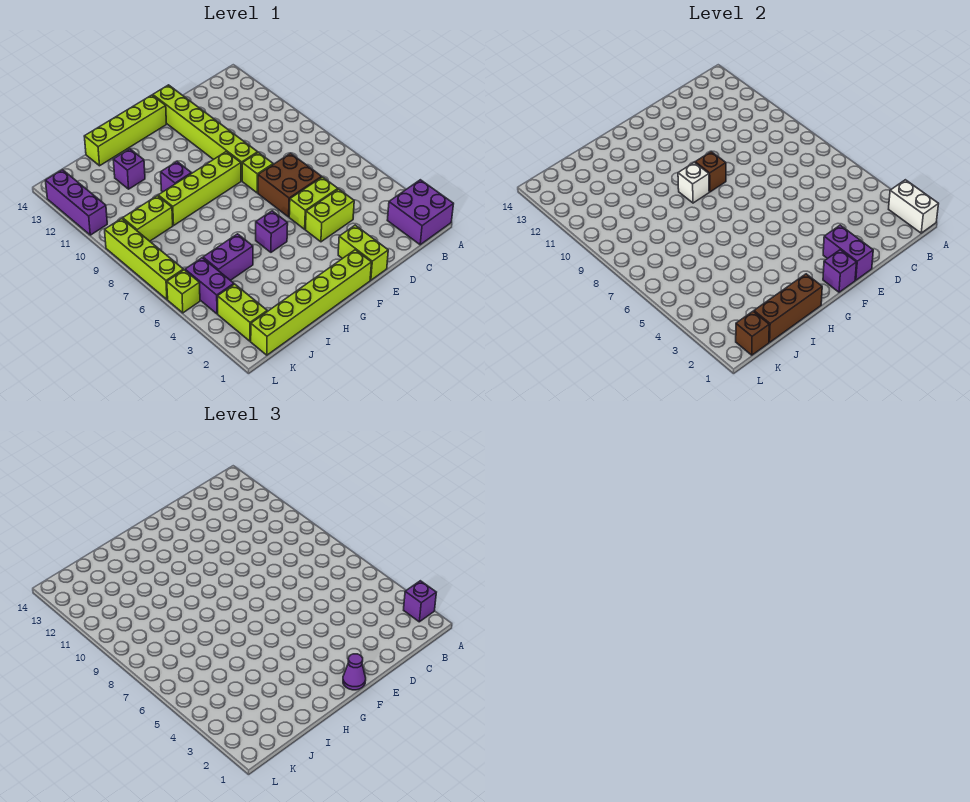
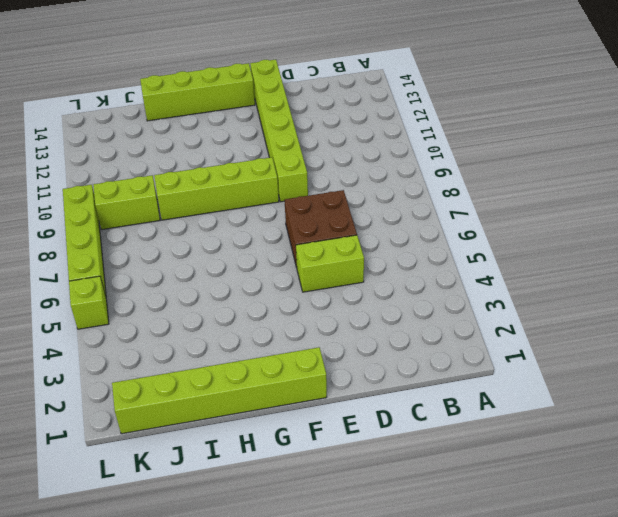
none -> purple brick A1:B2 level 1
none -> lime brick D4:E4 level 1
none -> lime brick E1:E2 level 1

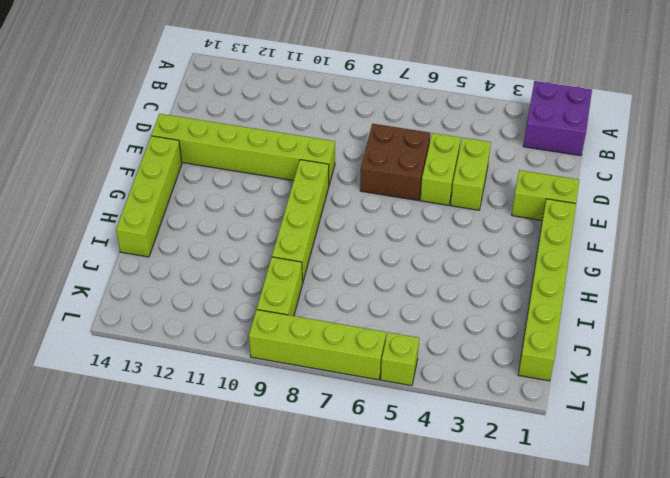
none -> lime brick E8 level 1
none -> purple brick G5 level 1
none -> purple brick H10 level 1

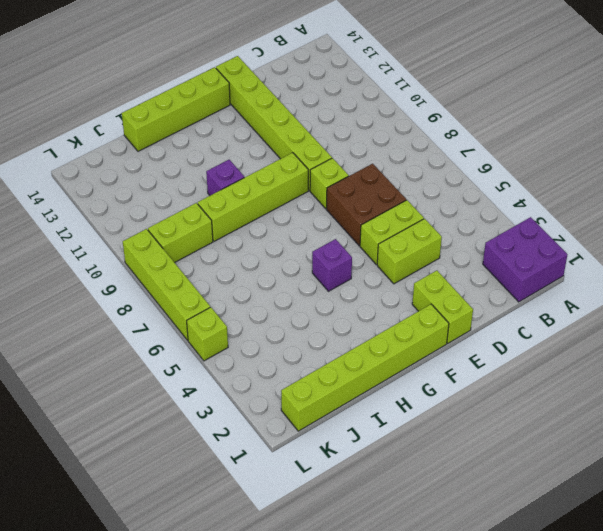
none -> purple brick I5:J5 level 1
none -> purple brick I12 level 1
none -> lime brick K2:K3 level 1

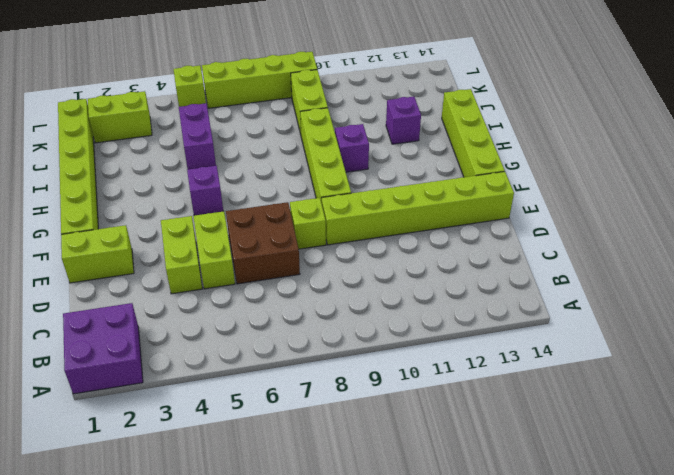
none -> purple brick K4:K5 level 1
none -> purple brick L11:L13 level 1
none -> white brick A1:A2 level 2

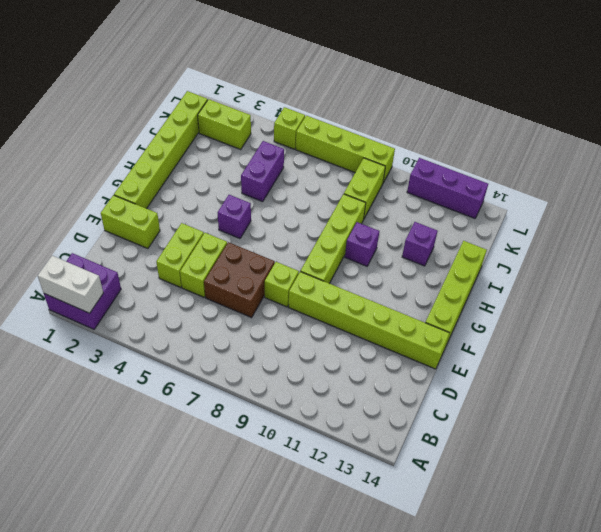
none -> purple brick K4:K5 level 1
none -> purple brick E1:E2 level 2
none -> purple brick F1 level 2

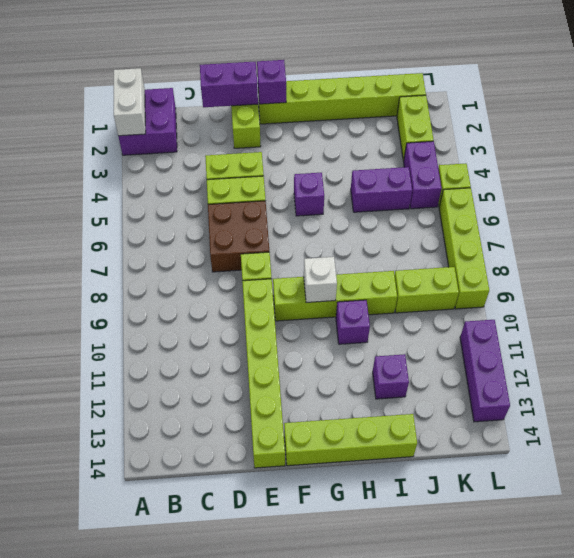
purple brick D1:E1 level 2 -> purple brick E1:E2 level 2
none -> brown brick F9 level 2
none -> brown brick H1:J1 level 2
none -> brown brick K1 level 2

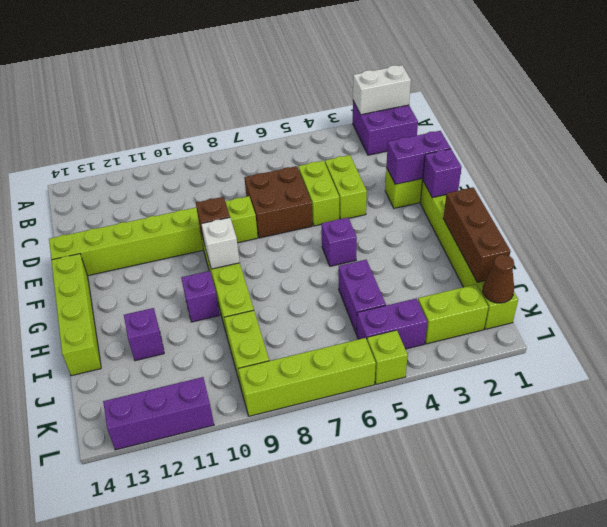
brown cone K1 level 2 -> brown brick K1 level 2
none -> purple brick A2 level 3
none -> purple cone F1 level 3

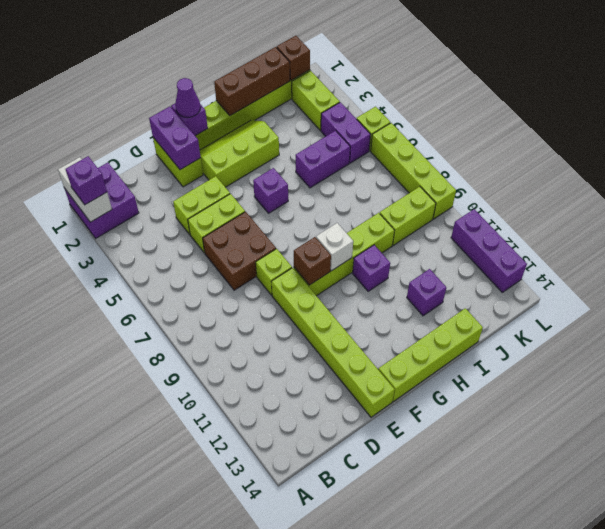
lime slope F2:H3 level 1 top 3 -> none

